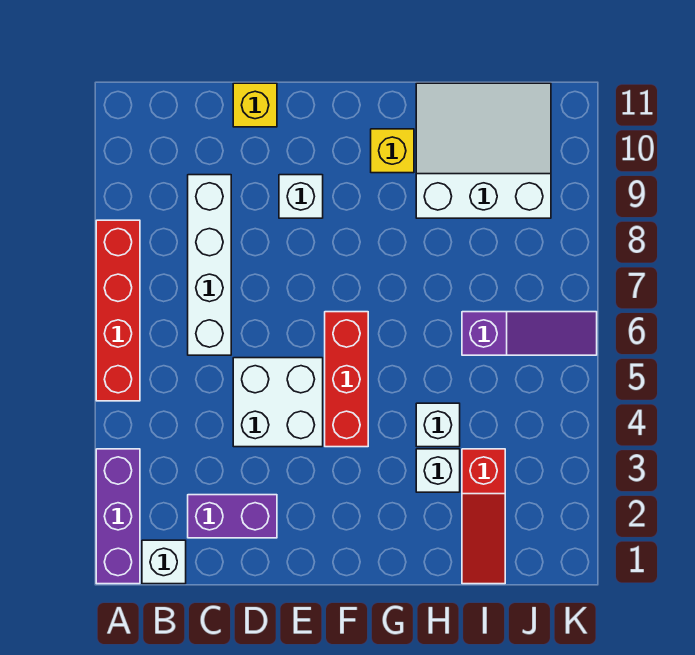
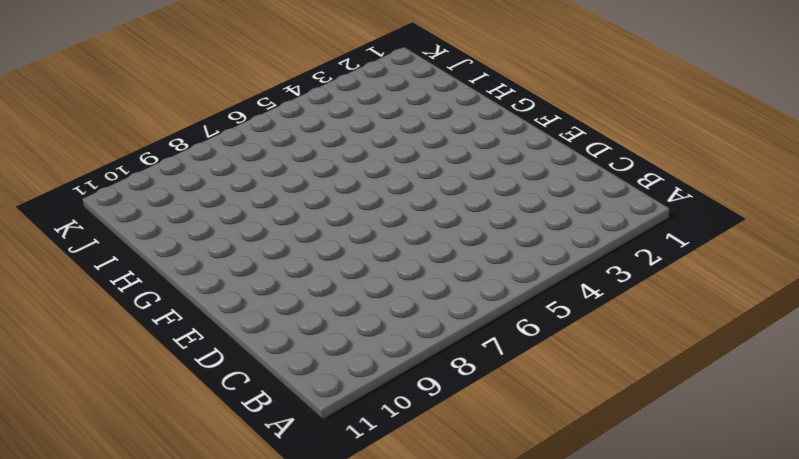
none -> purple brick A1:A3 level 1
none -> red brick A5:A8 level 1
none -> white brick B1 level 1

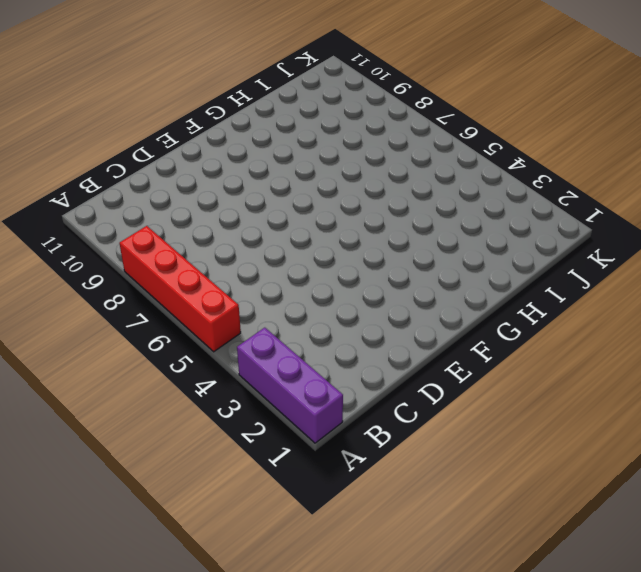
none -> white brick B1 level 1
none -> purple brick C2:D2 level 1
none -> white brick C6:C9 level 1

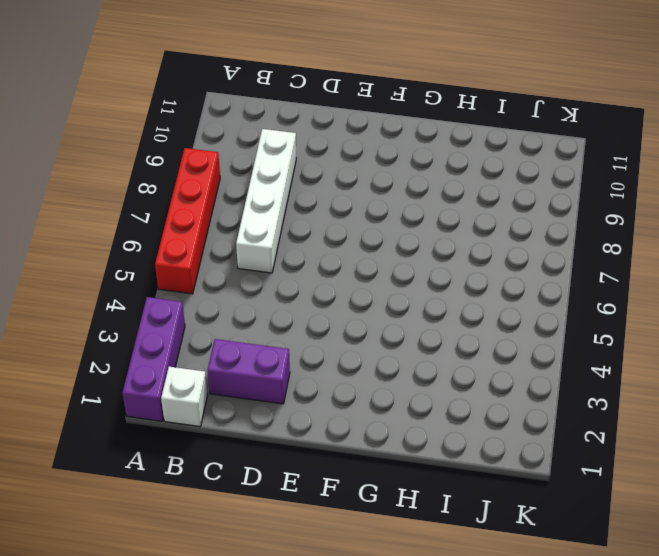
none -> white brick D4:E5 level 1
none -> yellow brick D11 level 1
none -> white brick E9 level 1

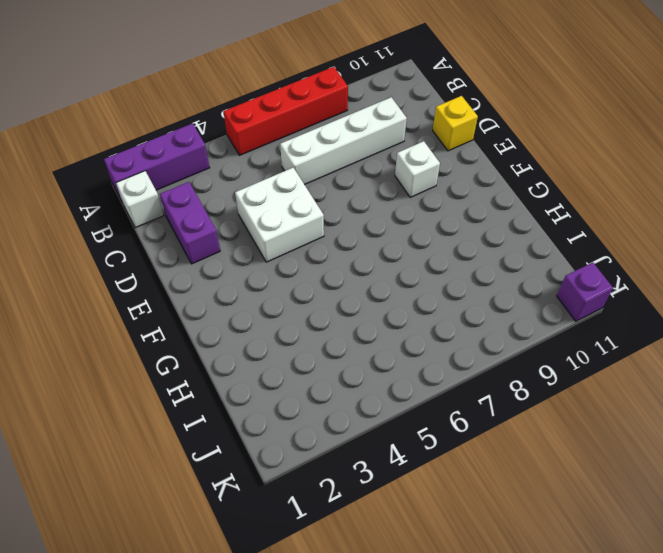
purple brick K11 level 1 -> none
none -> red brick F4:F6 level 1
none -> yellow brick G10 level 1
none -> white brick H3 level 1

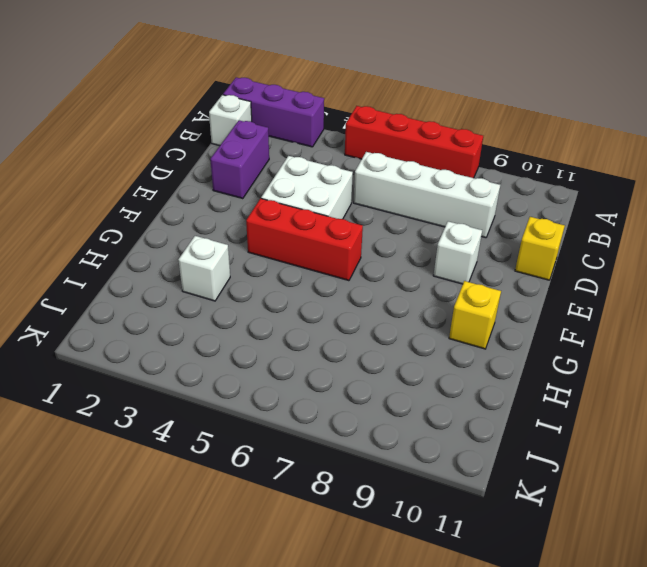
none -> white brick H4 level 1
none -> white slope H9:J11 level 1 top 9
none -> red slope I1:I3 level 1 top 3

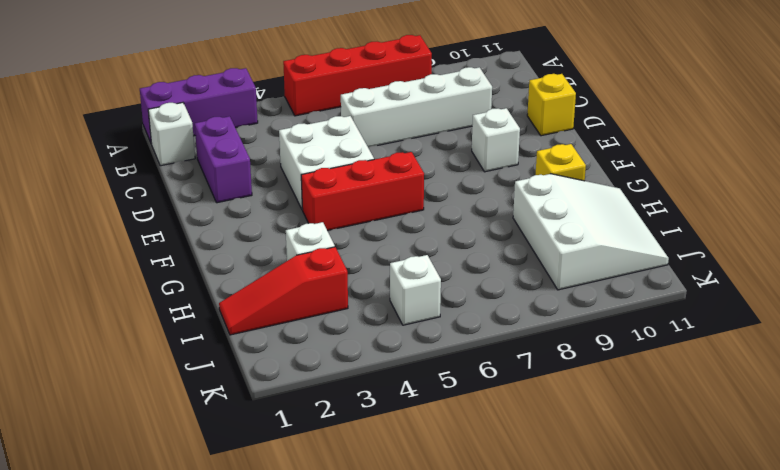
white brick J5 level 1 -> white brick H4 level 1
none -> purple slope I6:K6 level 1 top I

